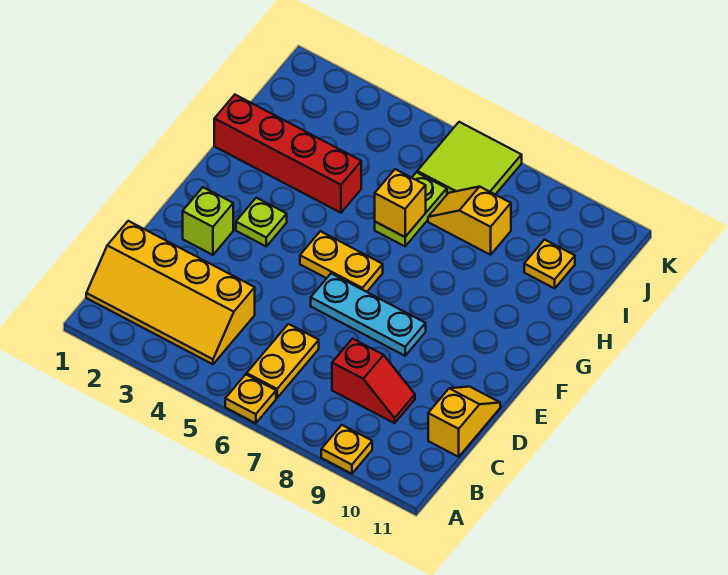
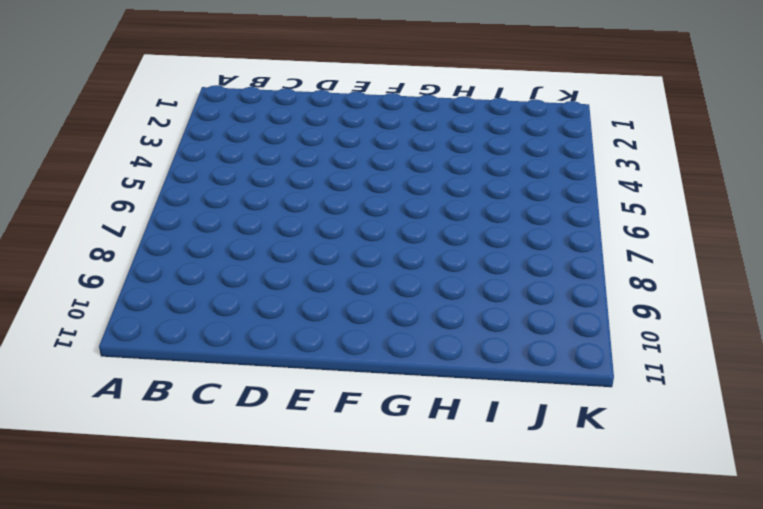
none -> yellow plate A6 level 1
none -> yellow plate A9 level 1
none -> yellow slope B1:C4 level 1 top C

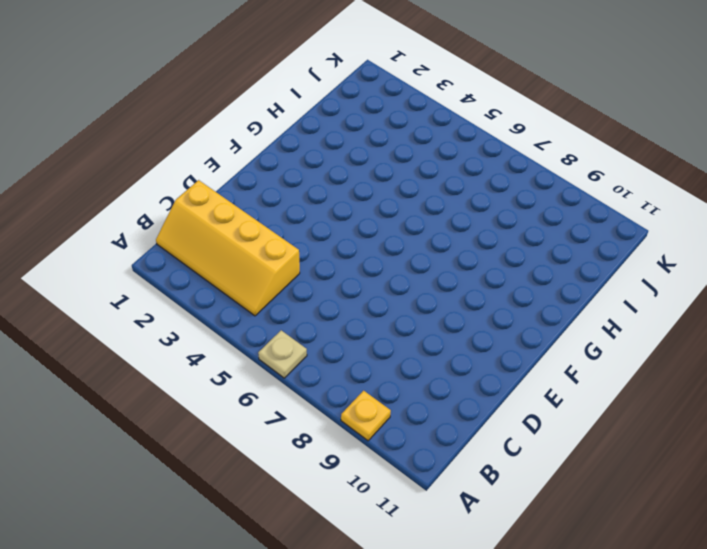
tan plate A6 level 1 -> yellow plate A6 level 1
none -> yellow plate B6:C6 level 1
none -> red slope C8:C9 level 1 top 8
none -> yellow slope C11:D11 level 1 top C

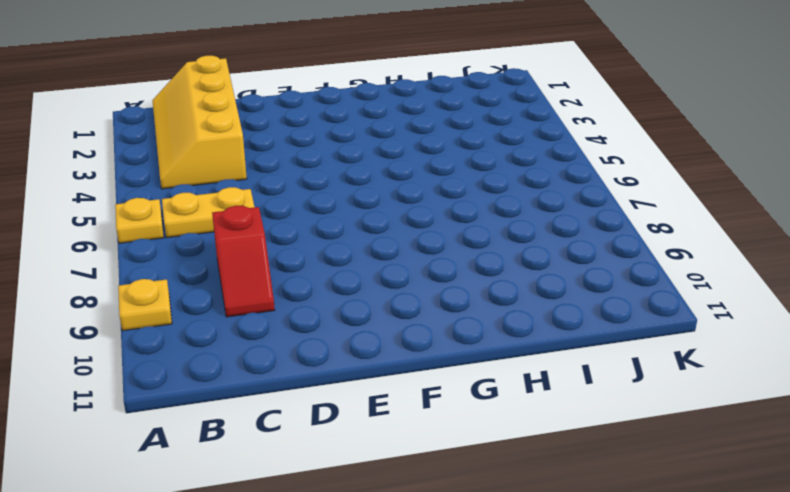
none -> yellow slope C11:D11 level 1 top C
none -> lime brick E2 level 1
none -> cyan plate E6:E8 level 1

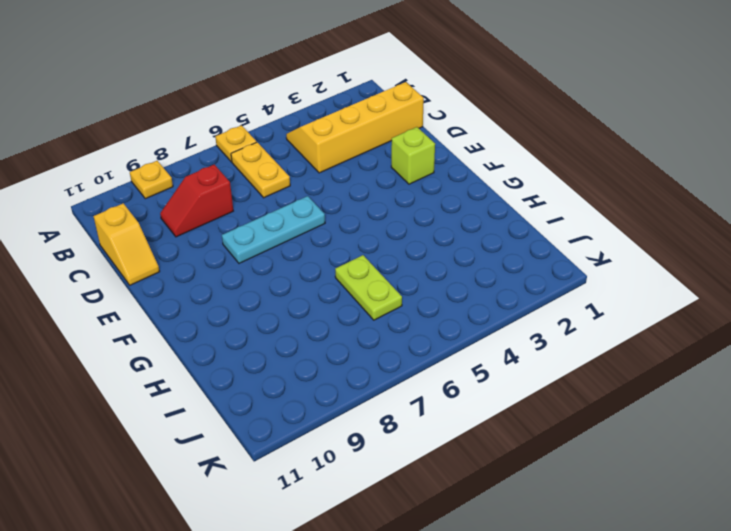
none -> lime plate F3 level 1
none -> yellow plate F5:F6 level 1
none -> red brick H1:H4 level 1

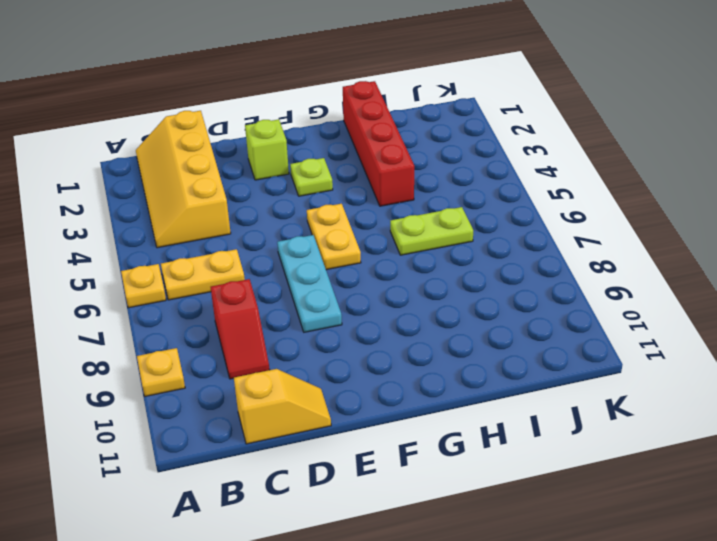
none -> yellow slope I7:I8 level 1 top 8
none -> yellow plate I10 level 1
none -> lime tile J6:K7 level 1

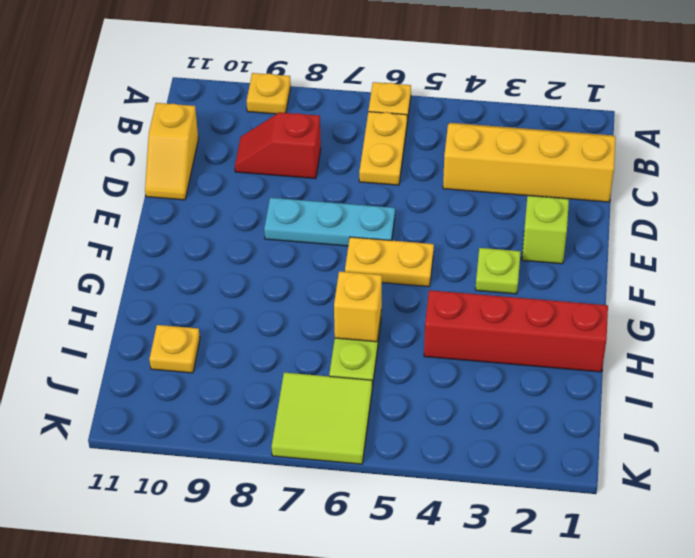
none -> yellow slope I7:I8 level 1 top 8

